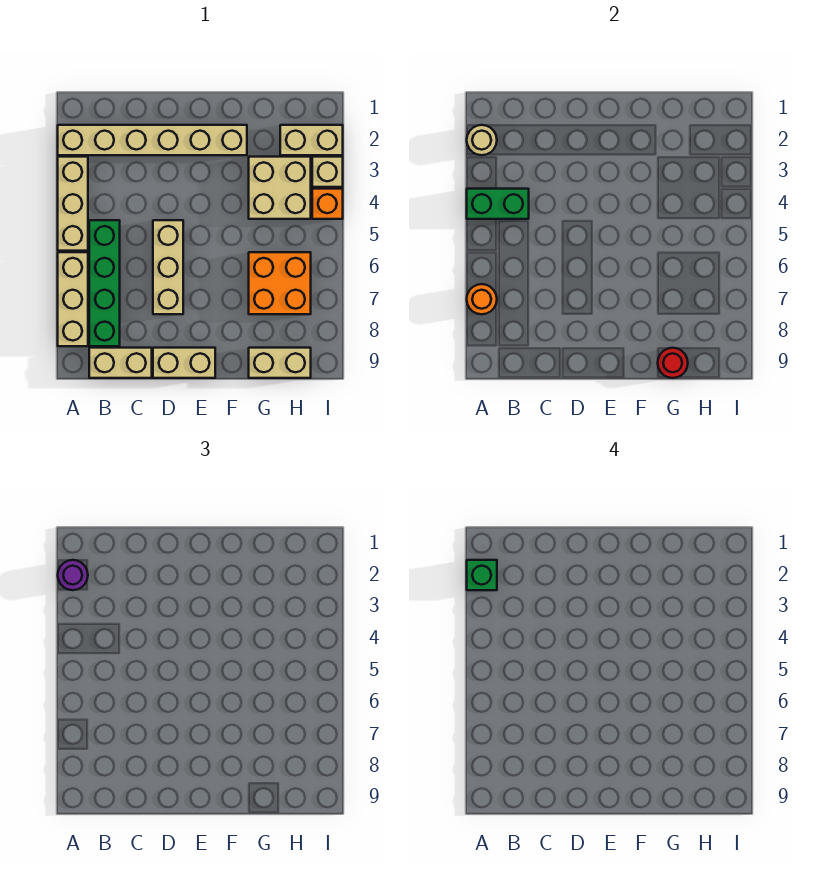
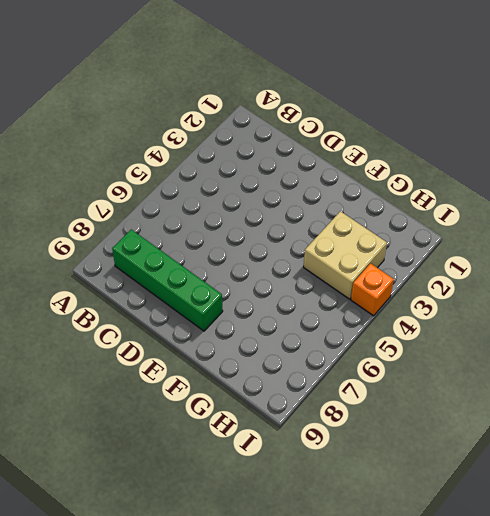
green brick B8:E8 level 1 -> green brick B5:B8 level 1
none -> tan brick A2:F2 level 1
none -> tan brick A3:A5 level 1
none -> tan brick A6:A8 level 1

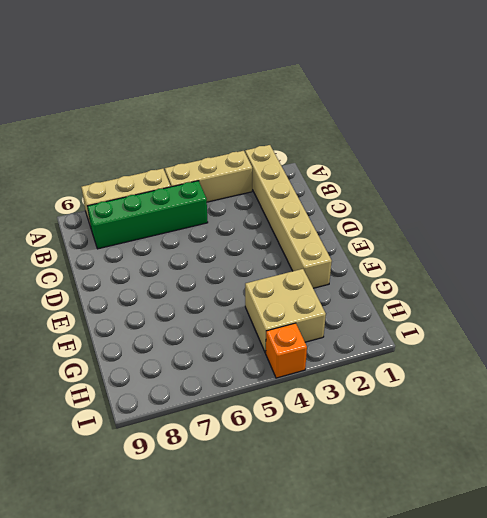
none -> tan brick B9:C9 level 1
none -> tan brick D5:D7 level 1
none -> tan brick D9:E9 level 1

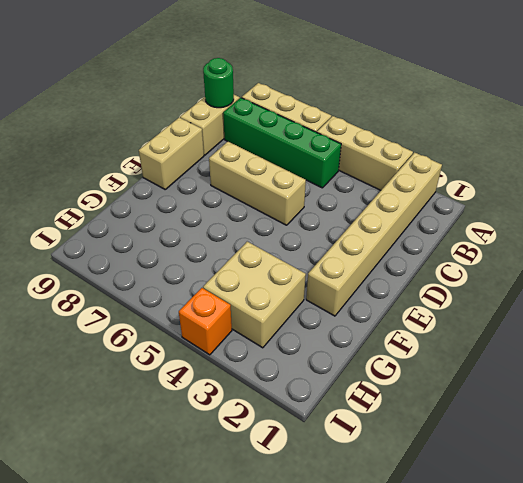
green round brick B9 level 2 -> none
none -> orange brick G6:H7 level 1
none -> tan brick G9:H9 level 1
none -> tan brick H2:I2 level 1

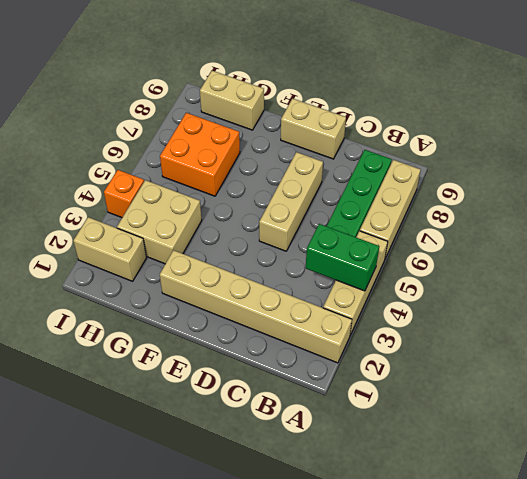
none -> tan brick B9:C9 level 1
none -> tan brick I3 level 1
none -> tan round brick A2 level 2

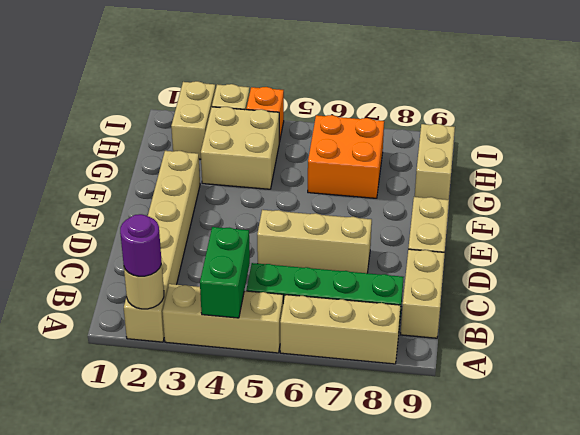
none -> orange round brick A7 level 2
none -> red round brick G9 level 2
none -> green brick A2 level 4

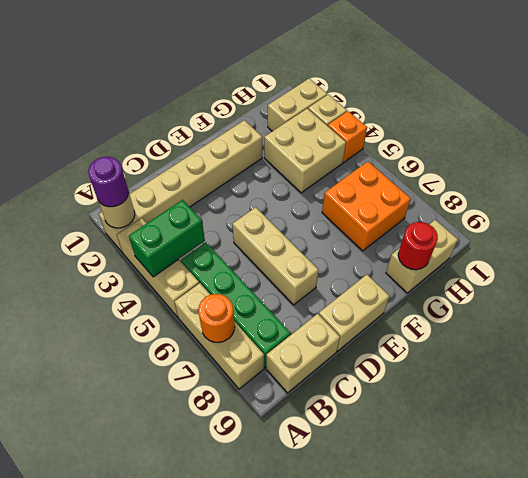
none -> green brick A2 level 4

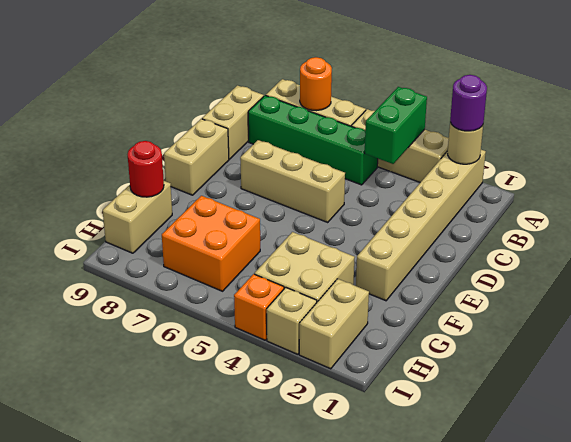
none -> green brick A2 level 4

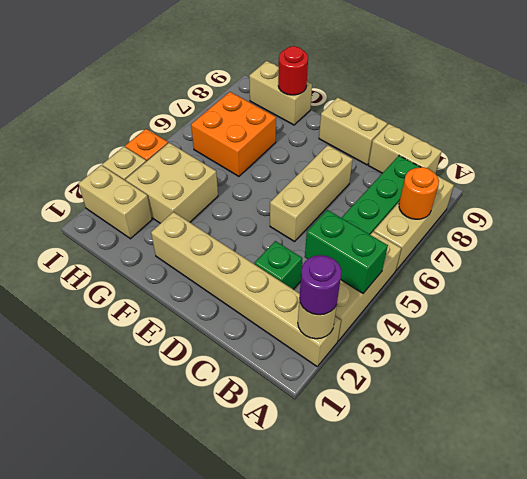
green brick C3 level 1 -> green brick A2 level 4

